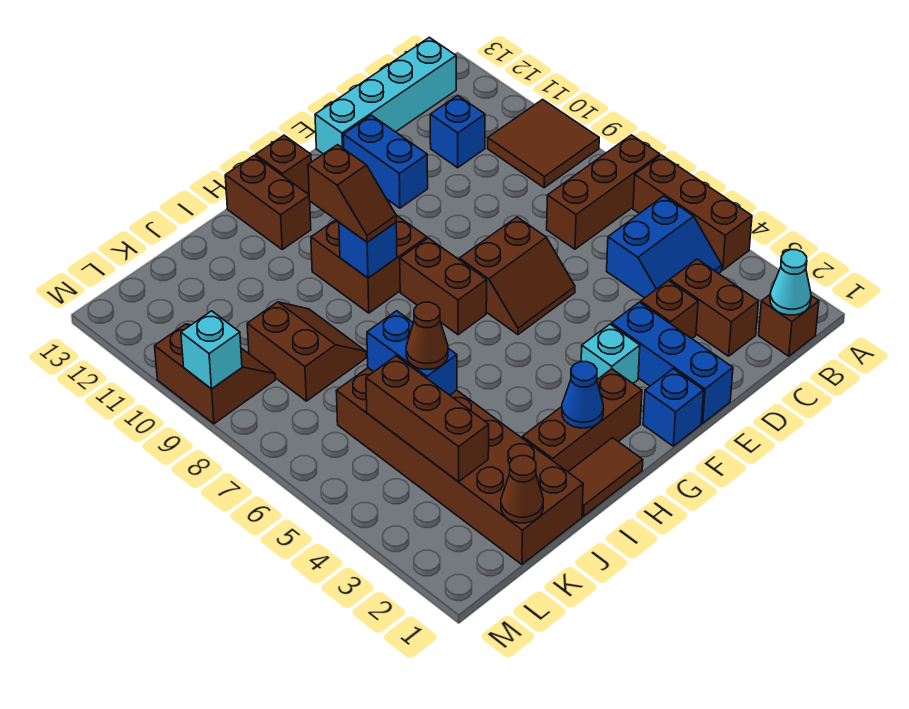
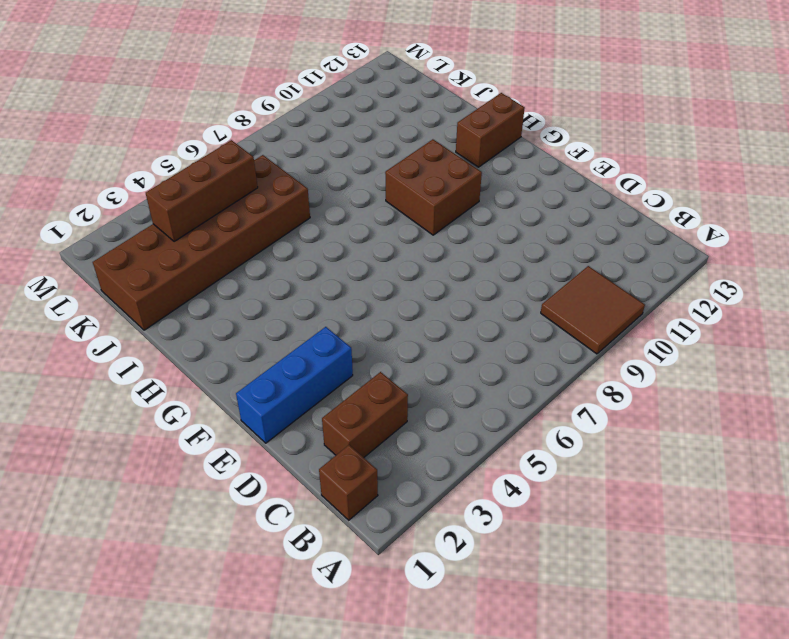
none -> brown brick A4:A6 level 1
none -> brown brick A7:C7 level 1
none -> blue slope B4:C5 level 1 top 5
none -> cyan brick B13:E13 level 1

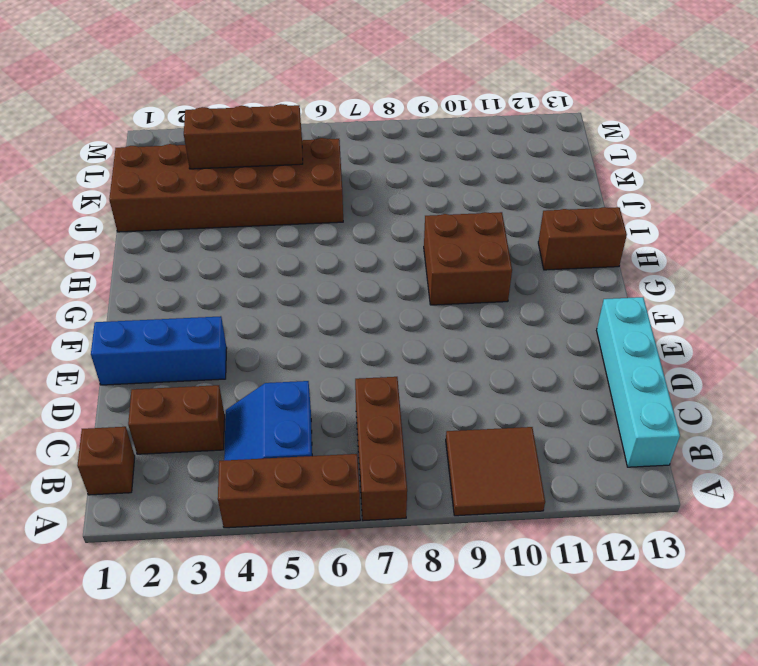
none -> blue brick C11 level 1
none -> brown brick D3 level 1
none -> brown slope E6:F7 level 1 top 7
none -> blue brick E11:E12 level 1

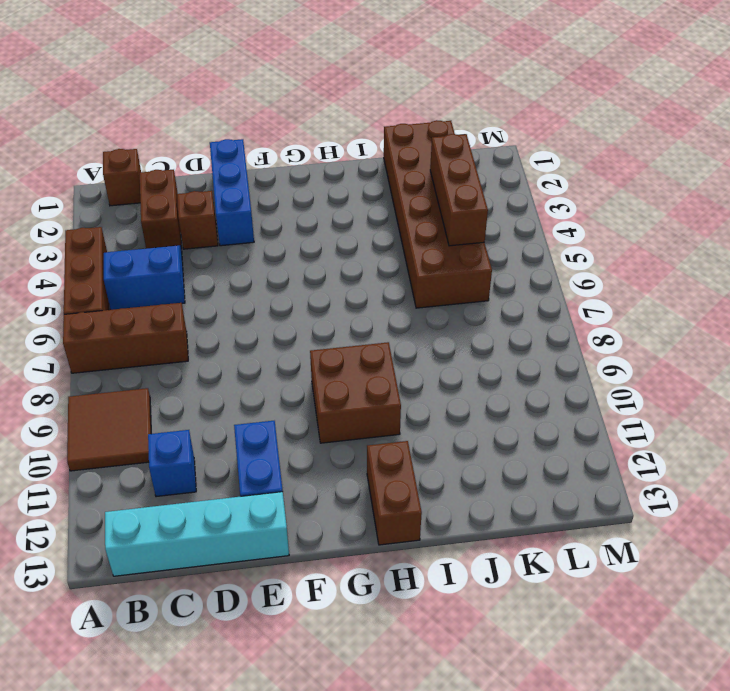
none -> brown slope E6:F7 level 1 top 7
none -> blue brick F1 level 1
none -> cyan brick F3 level 1
none -> brown brick G2:I2 level 1

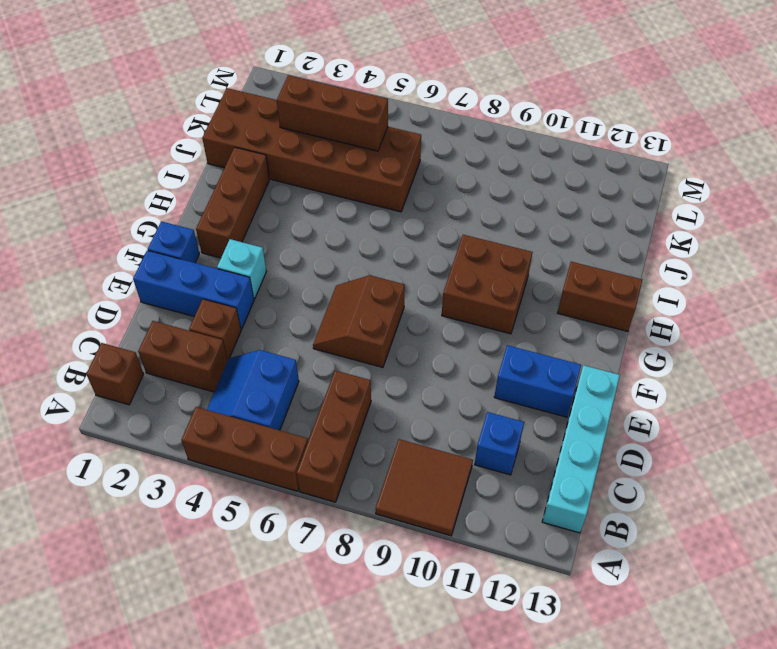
none -> brown brick G7:G8 level 1
none -> brown brick G13 level 1
none -> brown tile H1:I1 level 1
none -> brown slope J8:K9 level 1 top K

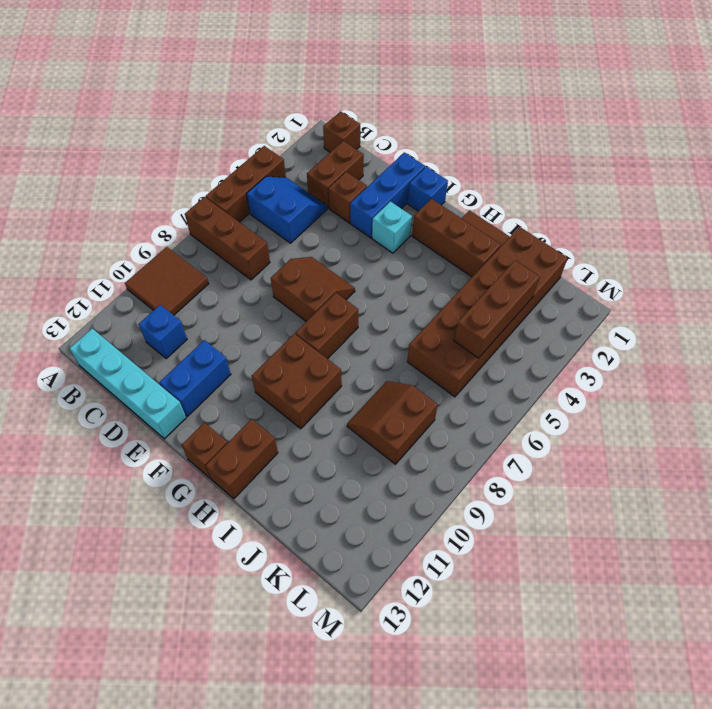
none -> brown slope L9:M10 level 1 top M
none -> cyan cone B1 level 2
none -> blue cone H2 level 2
none -> blue brick H9 level 2

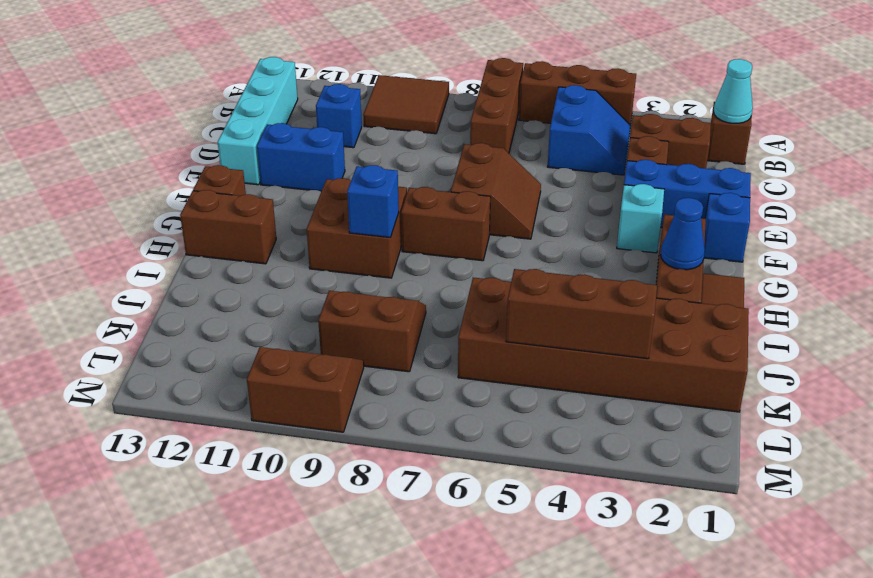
none -> blue brick J5:J6 level 2
none -> brown cone K1 level 2
none -> cyan brick M9 level 2
none -> brown slope H9:H10 level 3 top 10

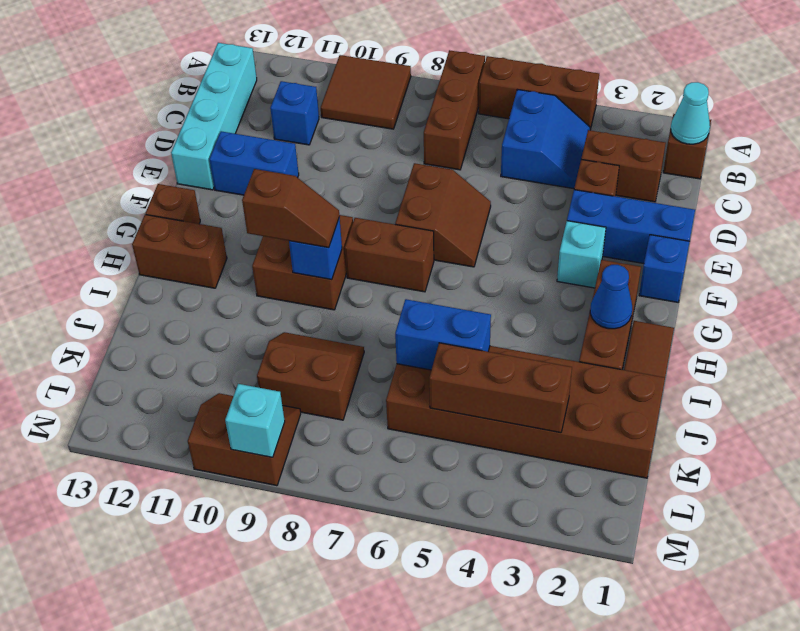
none -> brown cone K1 level 2
none -> brown cone J5 level 3

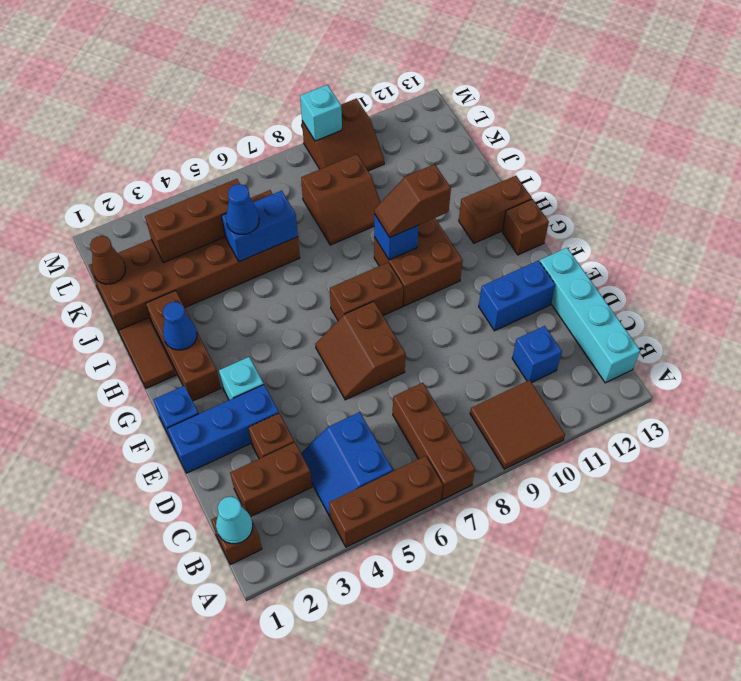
blue cone J5 level 3 -> brown cone J5 level 3

